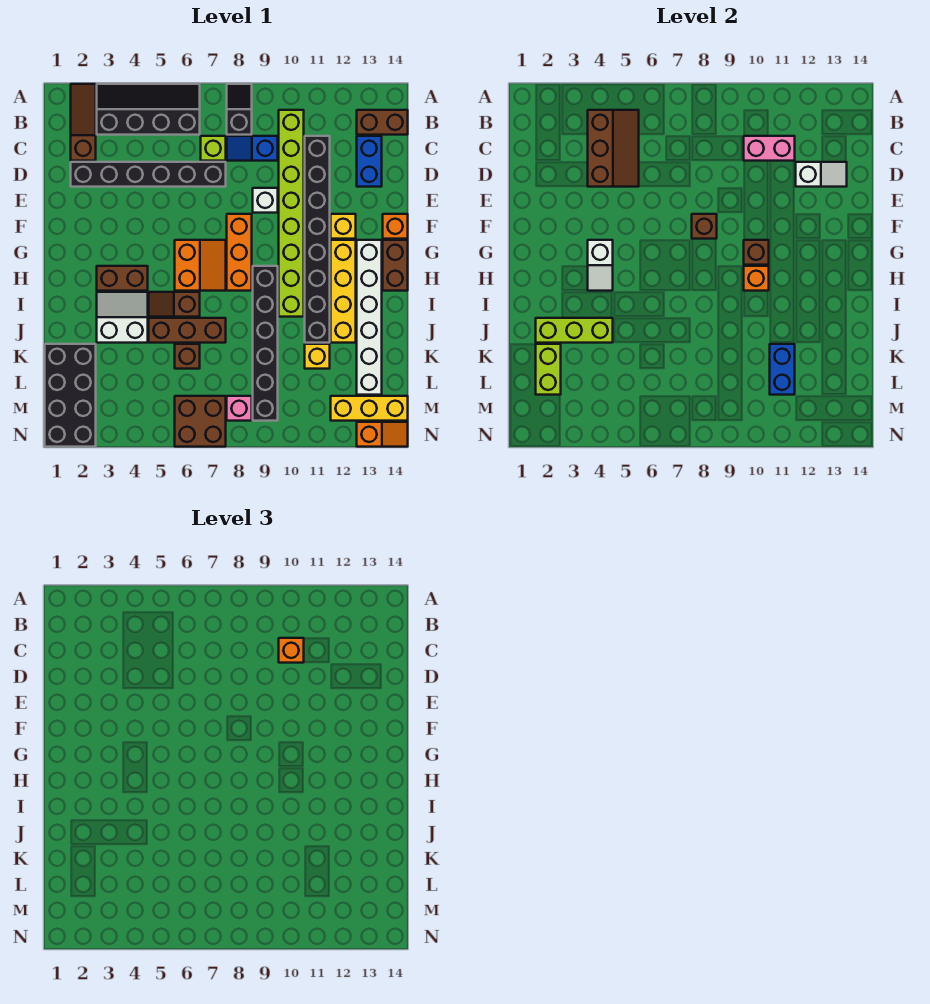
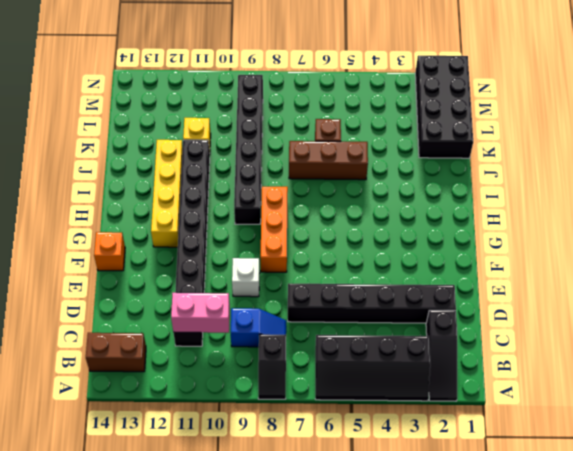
black slope A2:C2 level 1 top C -> brown slope A2:C2 level 1 top C
none -> lime brick B10:I10 level 1
none -> lime brick C7 level 1
none -> blue brick C13:D13 level 1
none -> yellow brick F12 level 1

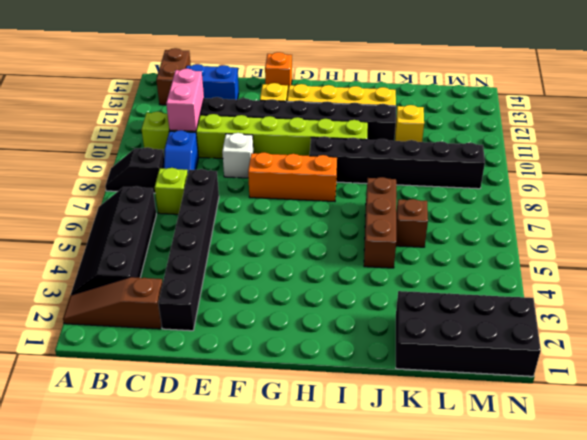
none -> orange slope G6:H7 level 1 top 6
none -> white brick G13:L13 level 1
none -> brown brick G14:H14 level 1
none -> brown brick H3:H4 level 1

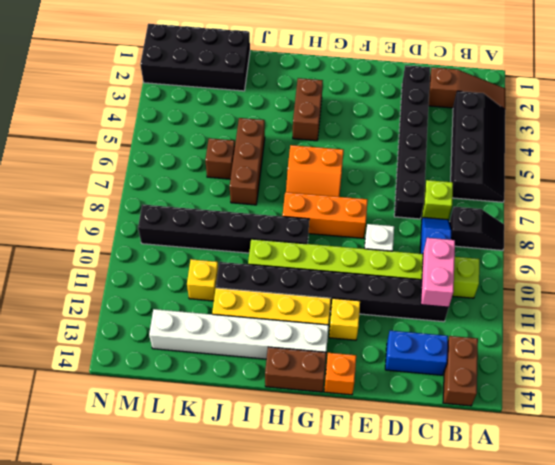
none -> white slope I3:J4 level 1 top J
none -> brown slope I5:I6 level 1 top 6
none -> brown brick M6:N7 level 1
none -> pink brick M8 level 1

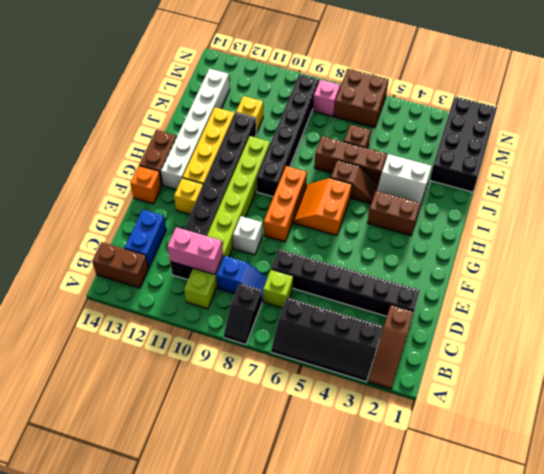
none -> yellow brick M12:M14 level 1
none -> orange slope N13:N14 level 1 top 13
none -> brown slope B4:D5 level 2 top 4
none -> white slope D12:D13 level 2 top 12

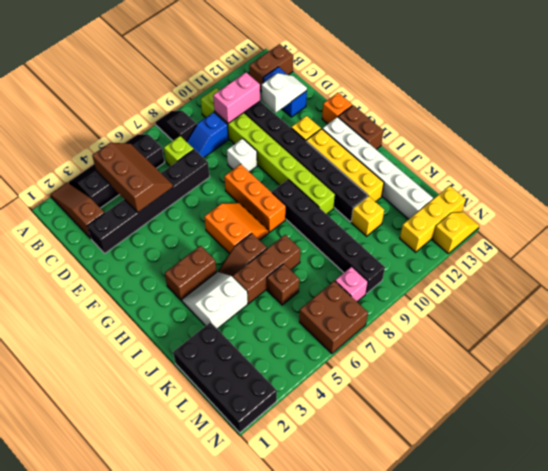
yellow slope N13:N14 level 1 top 13 -> orange slope N13:N14 level 1 top 13
none -> brown brick F8 level 2
none -> white slope G4:H4 level 2 top G
none -> brown brick G10 level 2
none -> orange brick H10 level 2

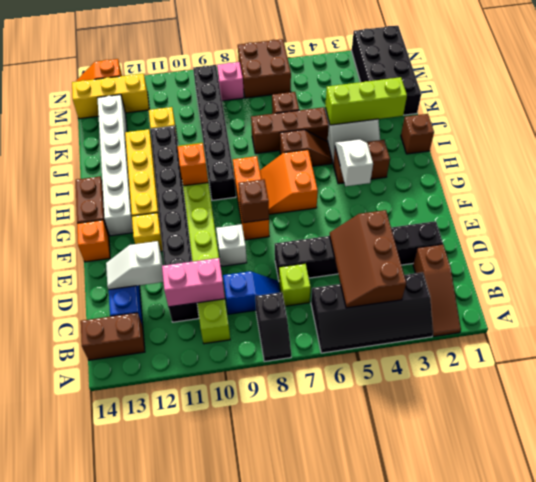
brown brick I1 level 1 -> brown brick G10 level 2
none -> lime brick K2:L2 level 2
none -> blue brick K11:L11 level 2
none -> orange brick C10 level 3

